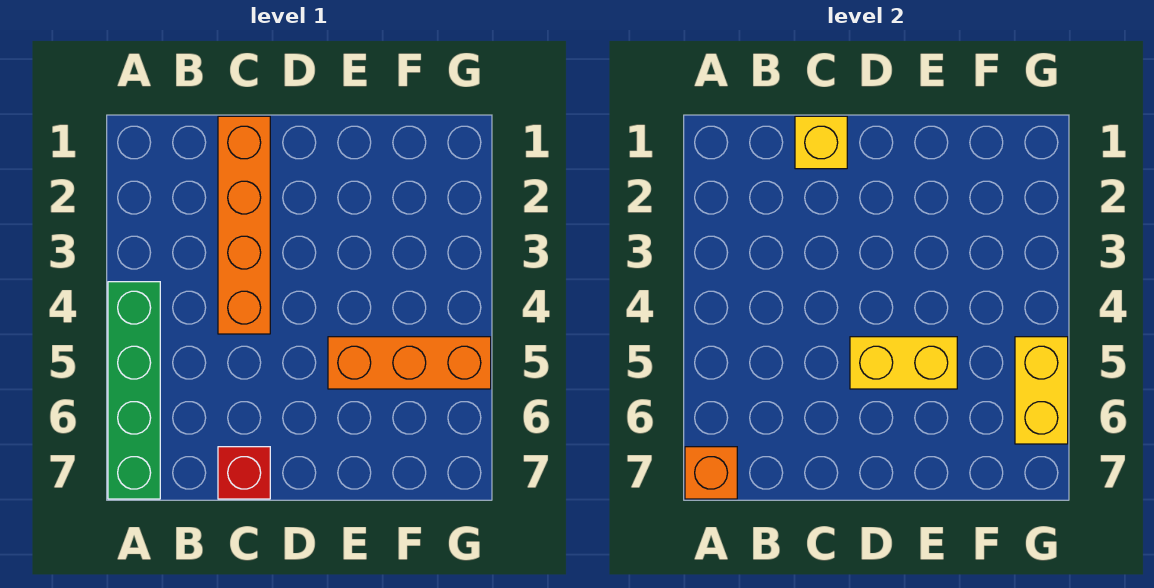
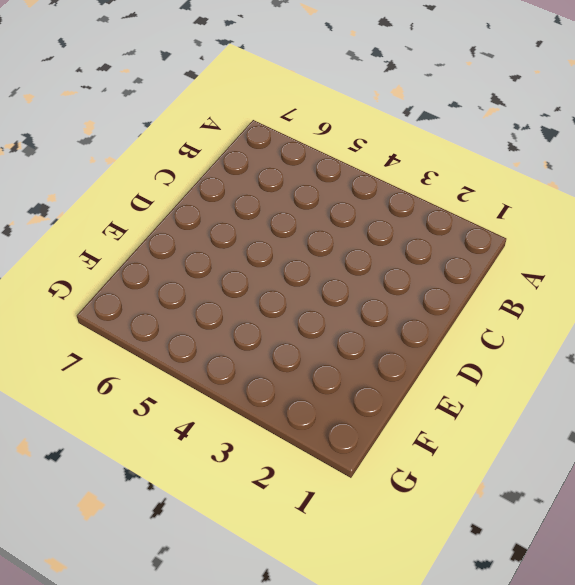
none -> green brick A4:A7 level 1
none -> orange brick C1:C4 level 1

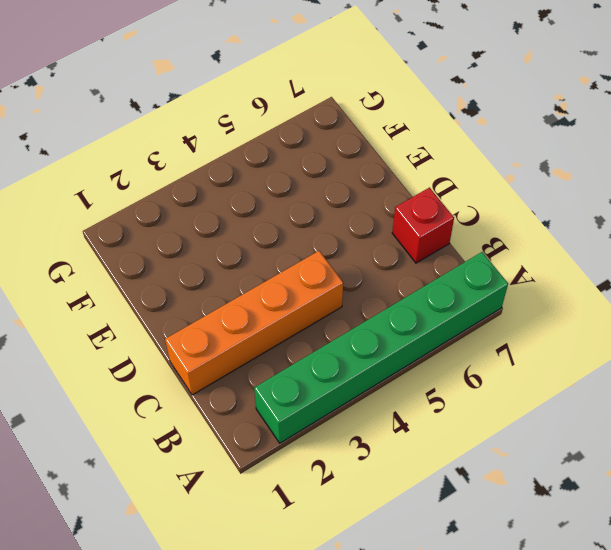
green brick A2:A7 level 1 -> green brick A4:A7 level 1
none -> orange brick E5:G5 level 1
none -> orange brick A7 level 2

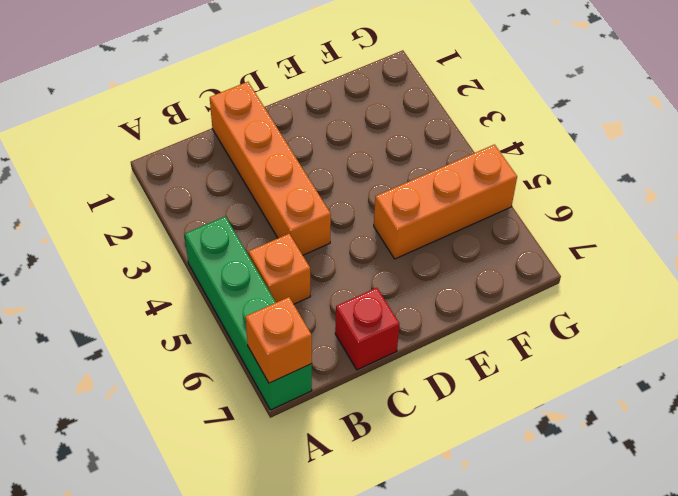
orange brick B5 level 1 -> none
none -> yellow brick C1 level 2
none -> yellow brick D5:E5 level 2

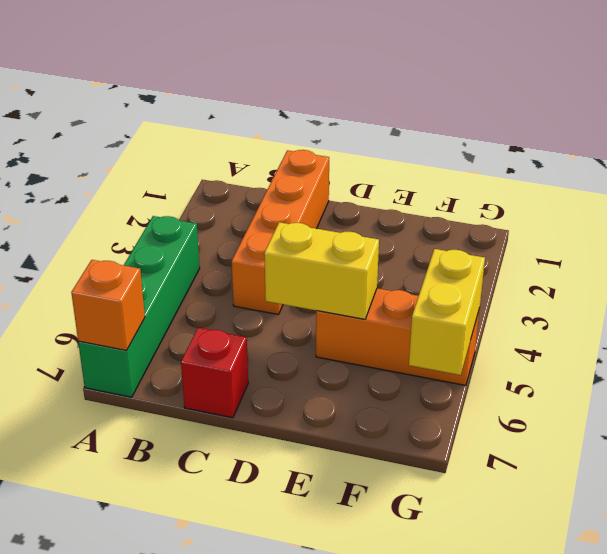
none -> yellow brick C1 level 2

